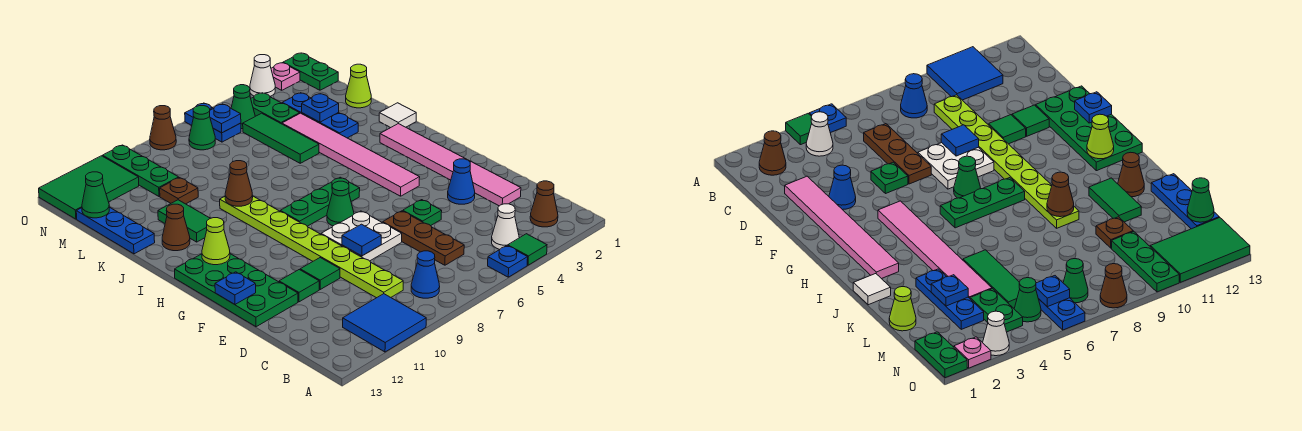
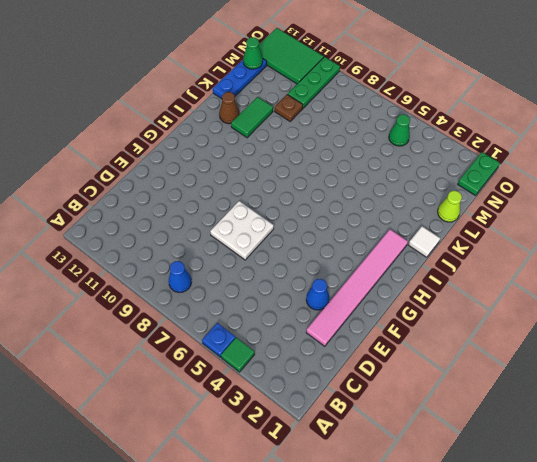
none -> blue tile A10:B11 level 1
none -> brown cone B2 level 1
none -> white cone B4 level 1
none -> brown plate C6:E6 level 1

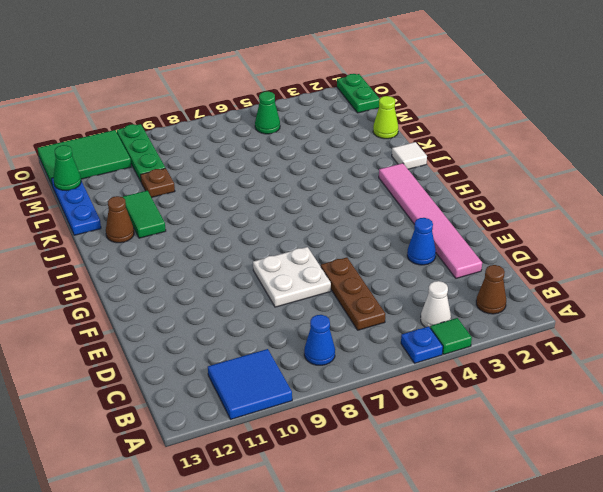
none -> lime plate C9:J9 level 1
none -> green plate E5 level 1
none -> green tile E10 level 1
none -> green tile E11 level 1

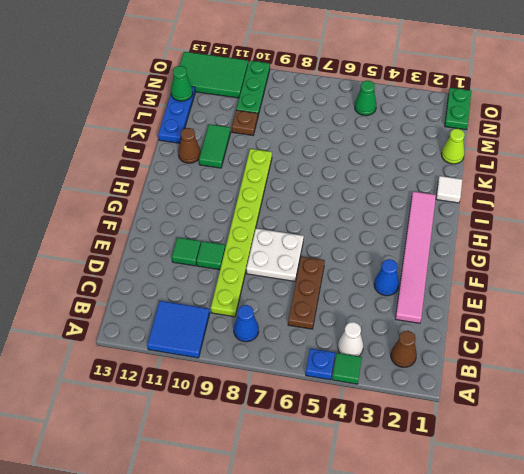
none -> green plate E5 level 1
none -> green plate E12:H13 level 1
none -> pink tile G4:L4 level 1
none -> green cone G7 level 1

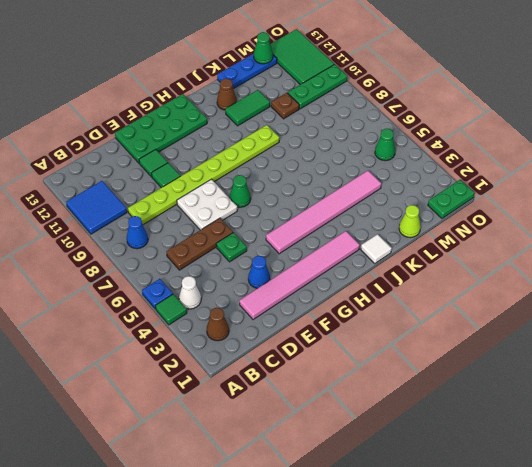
none -> green plate H6:H8 level 1
none -> blue plate K3:M3 level 1
none -> green tile K5:M5 level 1
none -> green plate M4:N4 level 1

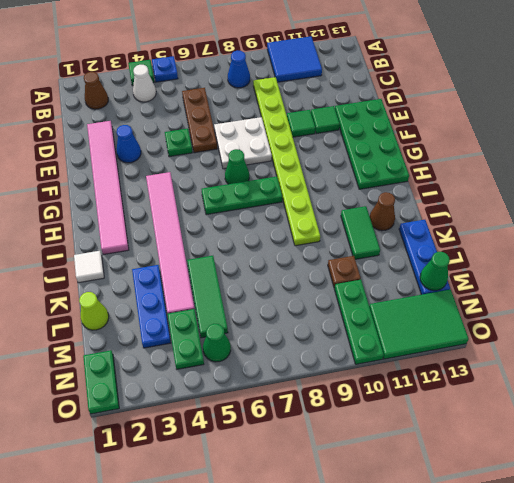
none -> blue plate N6:O6 level 1
none -> green cone N7 level 1
none -> pink plate O2 level 1
none -> white cone O3 level 1

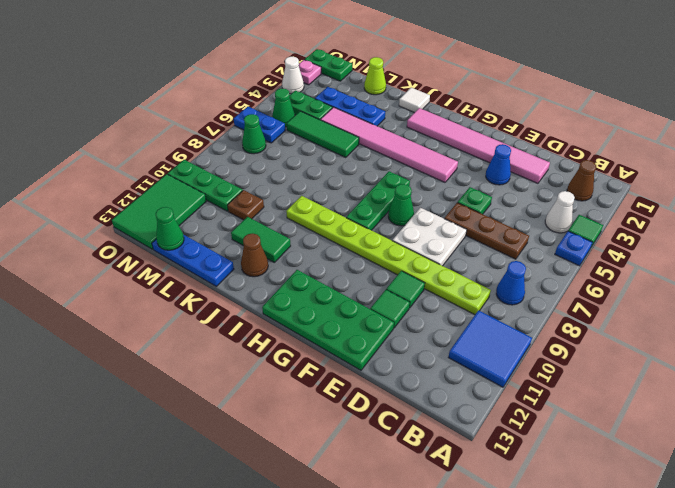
none -> brown cone O8 level 1
none -> blue tile E8 level 2
none -> blue plate F13 level 2
none -> lime cone H12 level 2

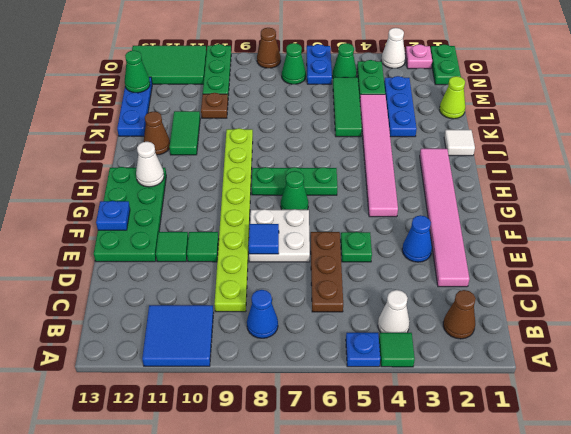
white cone H12 level 2 -> lime cone H12 level 2
none -> brown cone J9 level 2
none -> blue plate L3 level 2
none -> blue plate N6 level 2

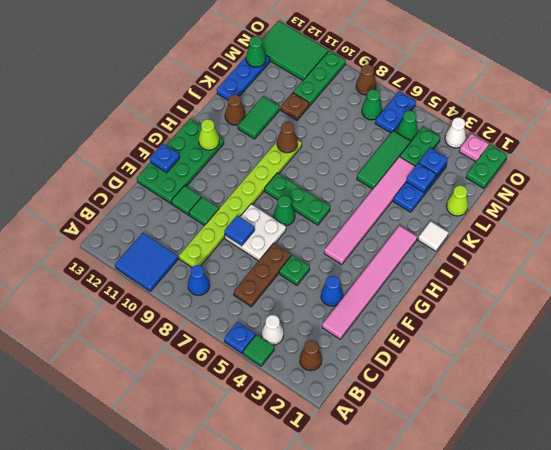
blue plate M3 level 2 -> blue plate N6 level 2

